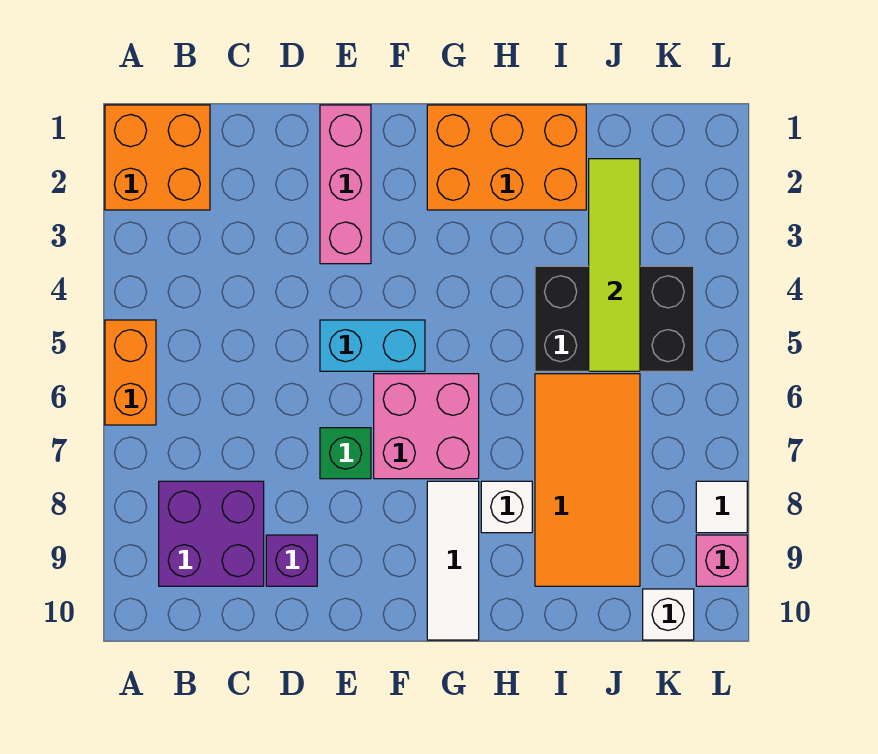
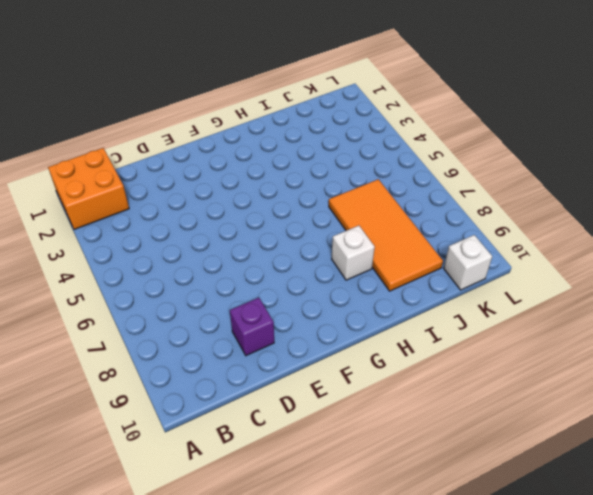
none -> orange brick A5:A6 level 1
none -> purple brick B8:C9 level 1
none -> pink brick E1:E3 level 1

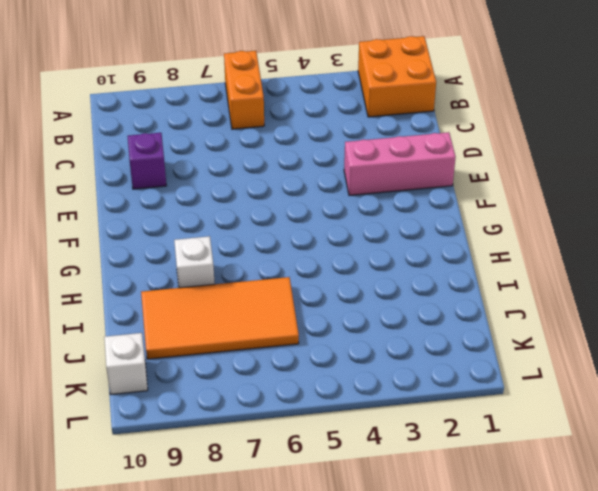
orange brick A6:B6 level 1 -> orange brick A5:A6 level 1
none -> purple brick B8:C9 level 1
none -> cyan brick E5:F5 level 1
none -> green brick E7 level 1

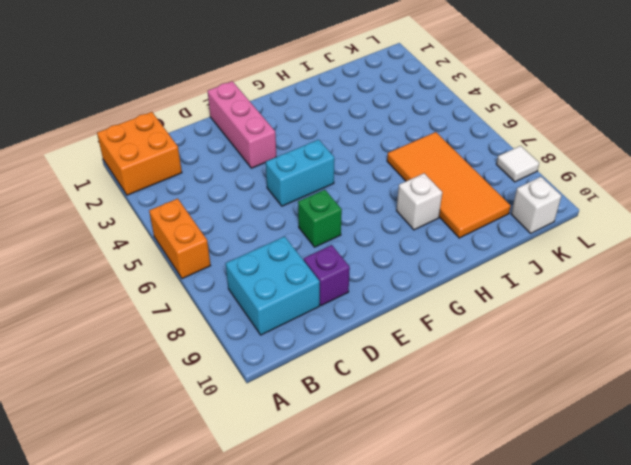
cyan brick B8:C9 level 1 -> purple brick B8:C9 level 1
none -> pink brick F6:G7 level 1
none -> orange brick G1:I2 level 1
none -> white tile G8:G10 level 1

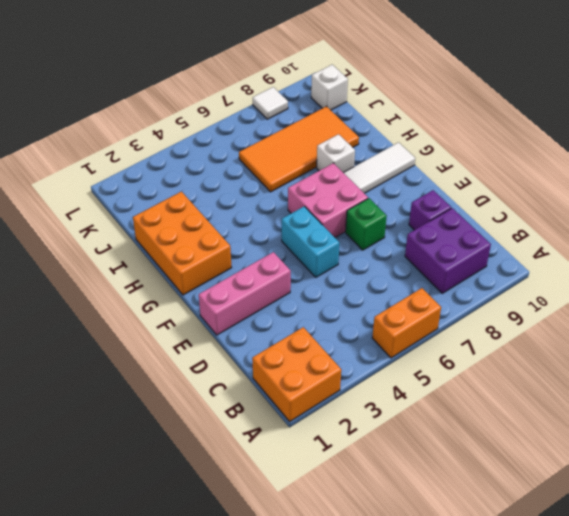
none -> black brick I4:K5 level 1
none -> pink brick L9 level 1
none -> lime tile J2:J5 level 2

